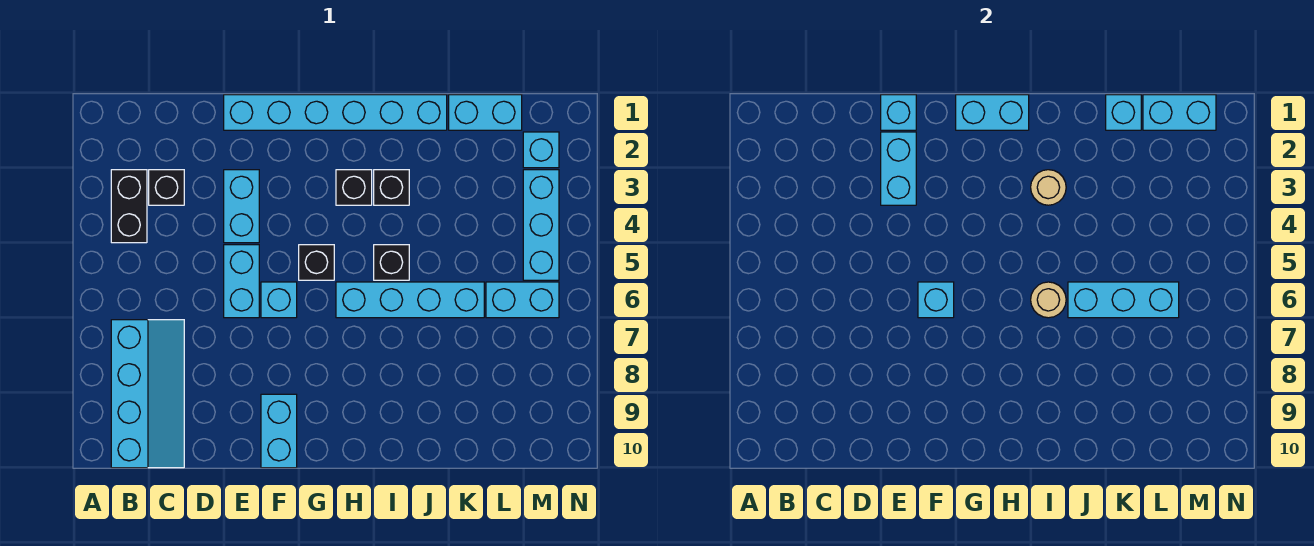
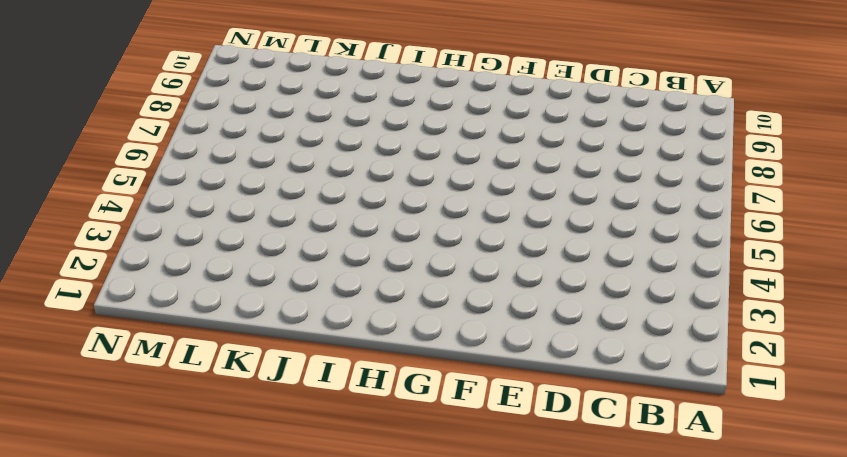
none -> black brick B3:B4 level 1
none -> cyan slope B7:C10 level 1 top B
none -> black brick C3 level 1

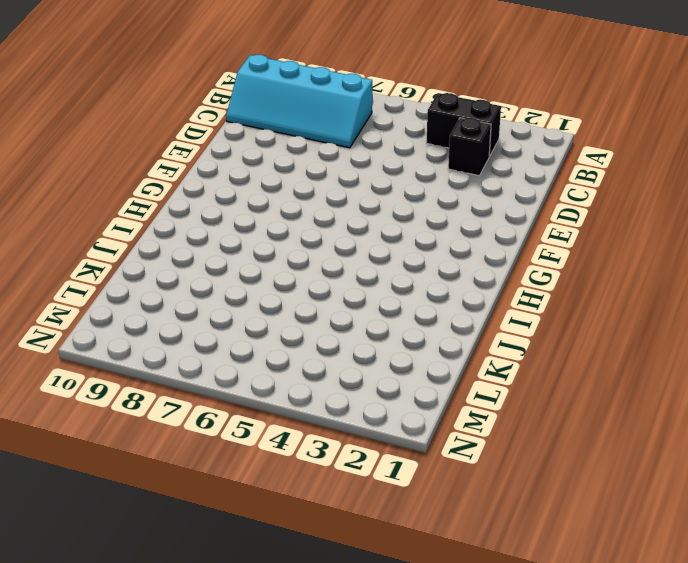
none -> cyan brick E1:J1 level 1
none -> cyan brick E3:E4 level 1
none -> cyan brick E5:E6 level 1

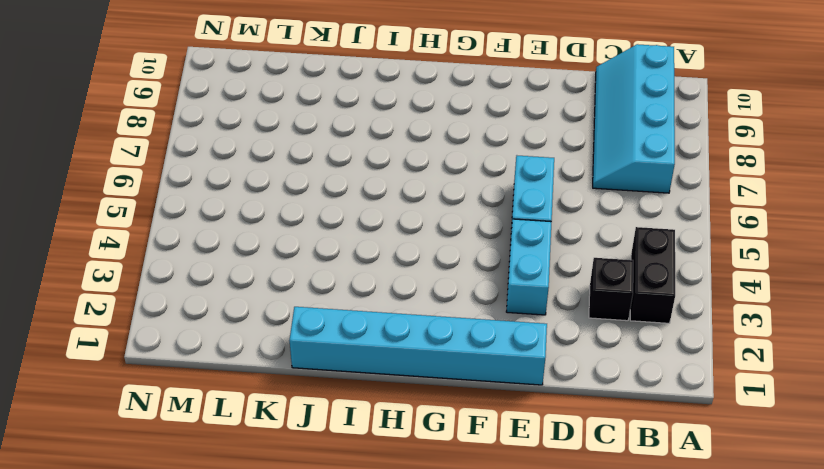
none -> cyan brick F6 level 1
none -> cyan brick F9:F10 level 1
none -> black brick G5 level 1

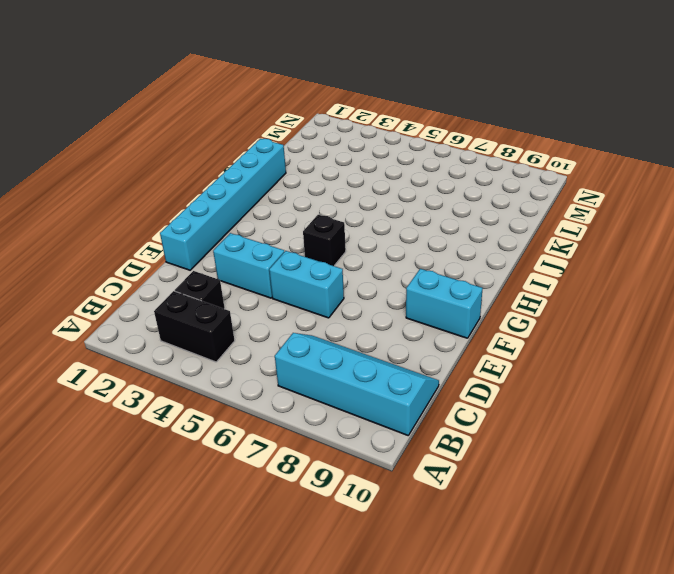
none -> cyan brick F6 level 1
none -> black brick H3 level 1
none -> cyan brick H6:K6 level 1

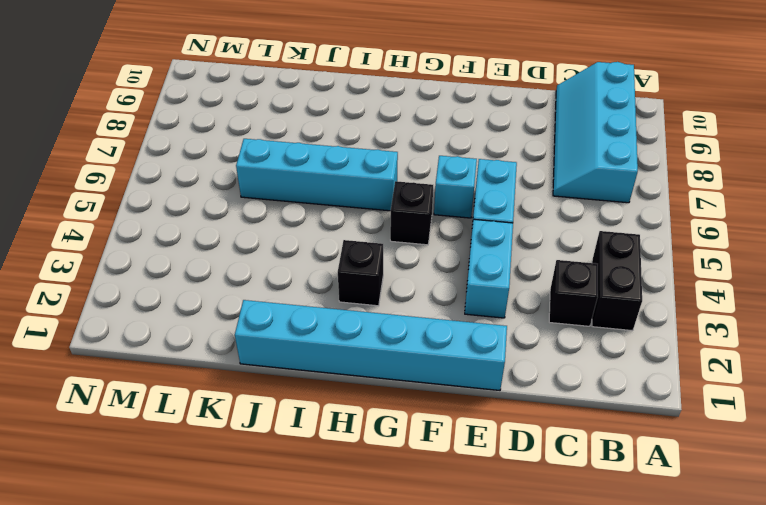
none -> cyan brick F9:F10 level 1
none -> black brick I3 level 1
none -> black brick I5 level 1

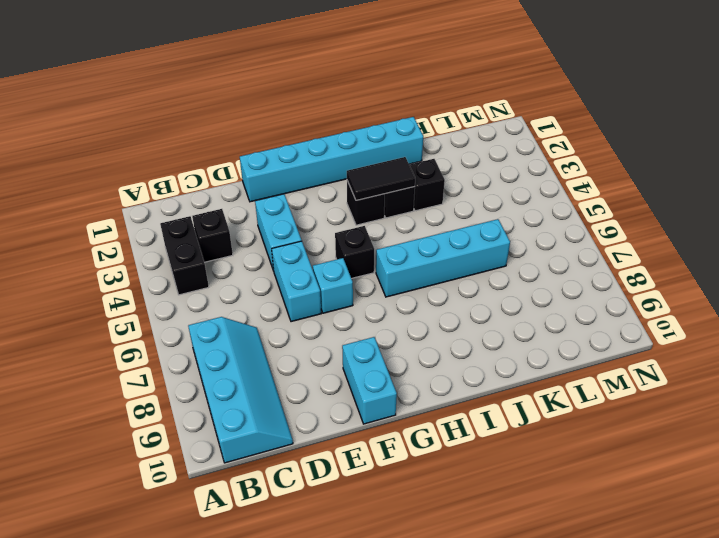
black tile H3:I3 level 2 -> tan round brick I3 level 2
black brick J3 level 1 -> black brick I5 level 1
none -> cyan brick K1:L1 level 1
none -> cyan brick L6:M6 level 1
none -> cyan brick M2 level 1

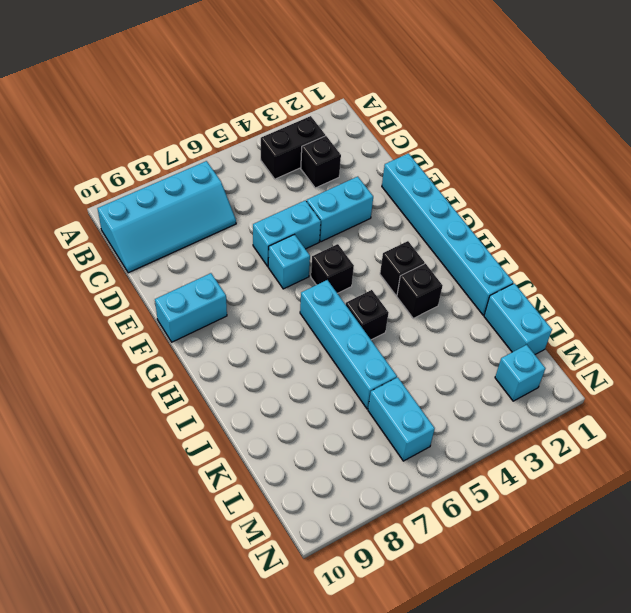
none -> cyan brick M3:M5 level 1
none -> cyan brick E1 level 2
none -> cyan brick E2:E3 level 2

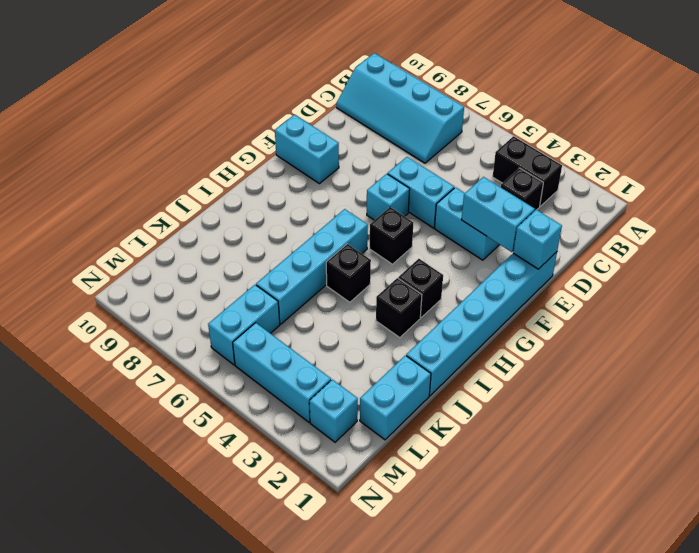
none -> cyan brick F6 level 2
none -> cyan brick G1:H1 level 2
none -> tan round brick I3 level 2

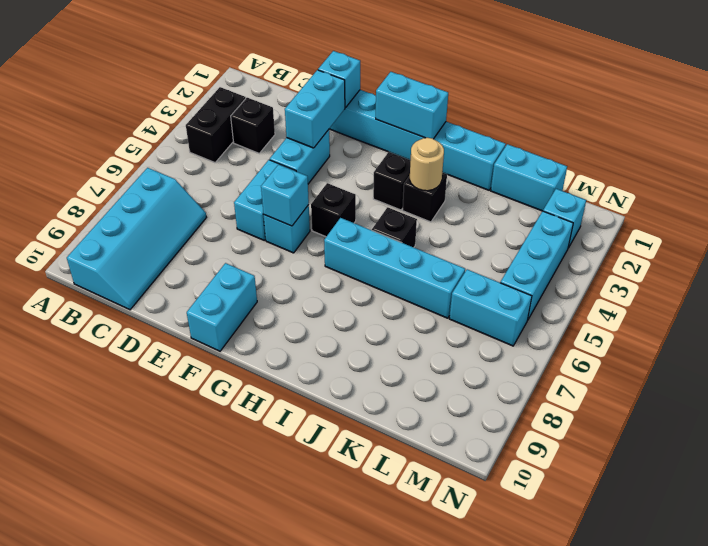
none -> tan round brick I6 level 2
none -> cyan brick J6:L6 level 2
none -> cyan brick K1 level 2

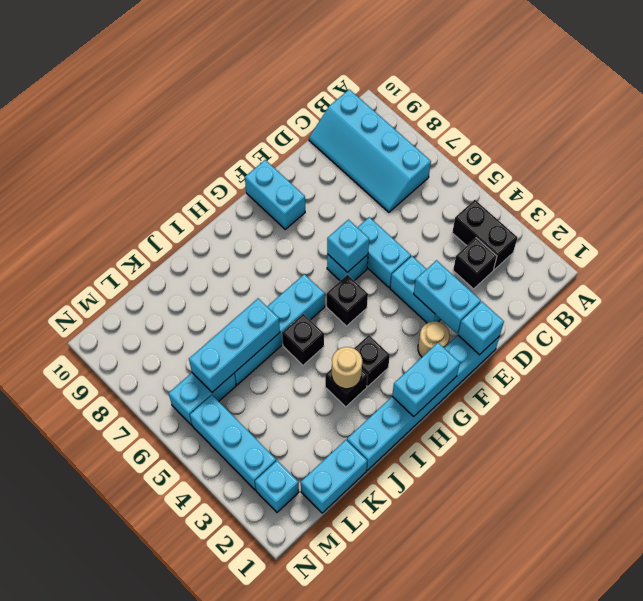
tan round brick F2 level 1 -> tan round brick I6 level 2
none -> cyan brick K1 level 2
none -> cyan brick L1:M1 level 2

